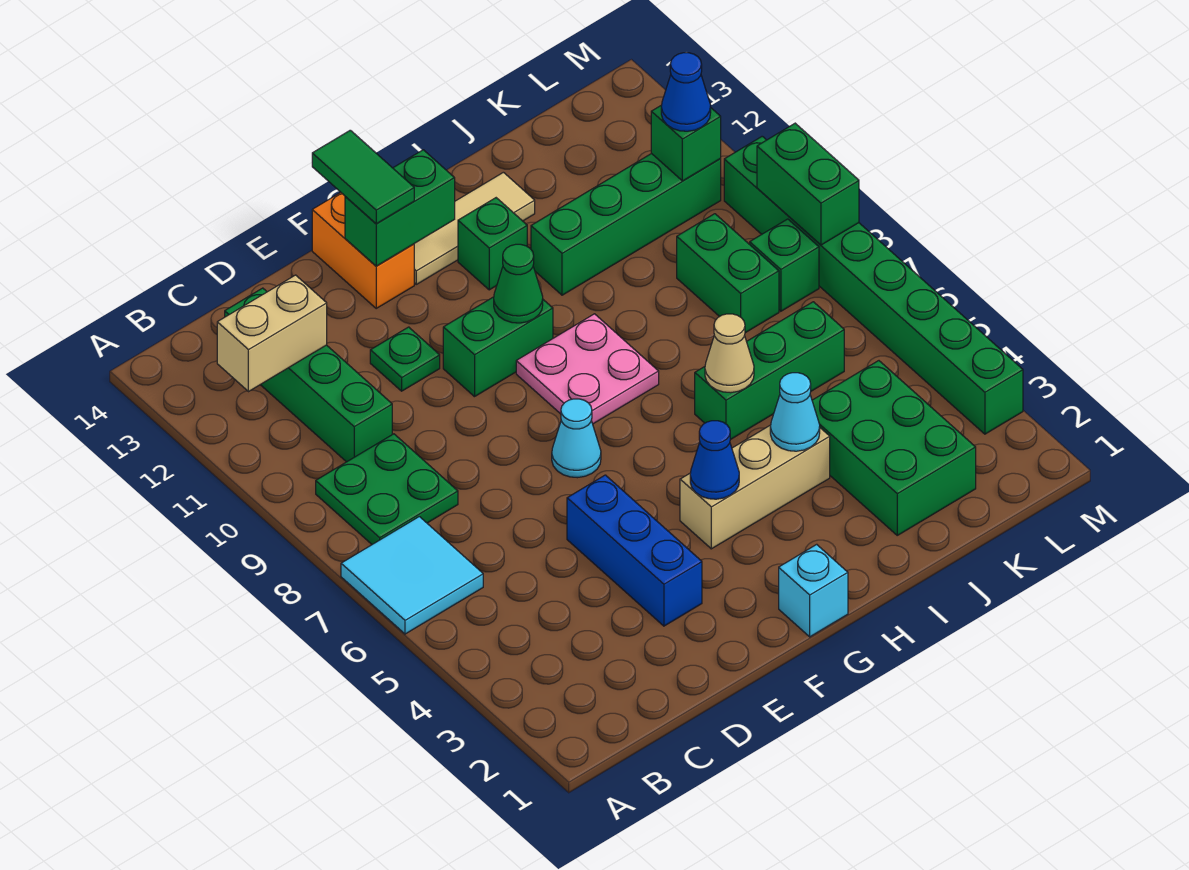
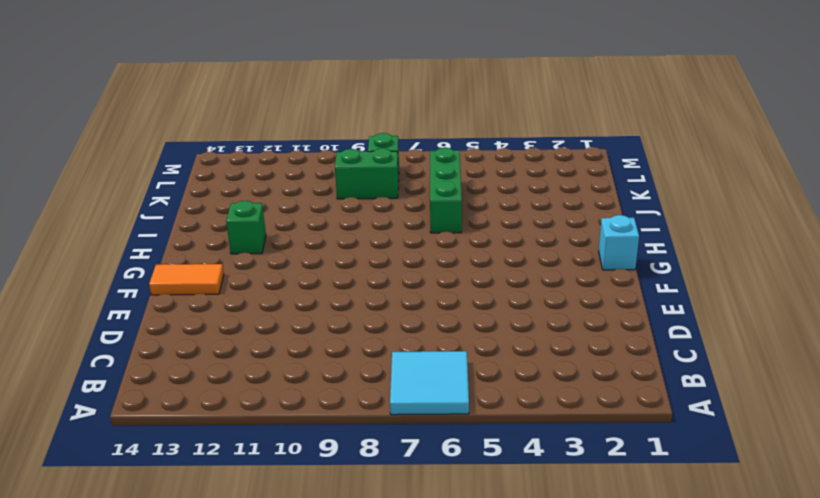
orange tile F13:F14 level 1 -> orange brick F13:F14 level 1
none -> green plate B8:C9 level 1
none -> green brick C10:C13 level 1
none -> blue brick E3:E5 level 1

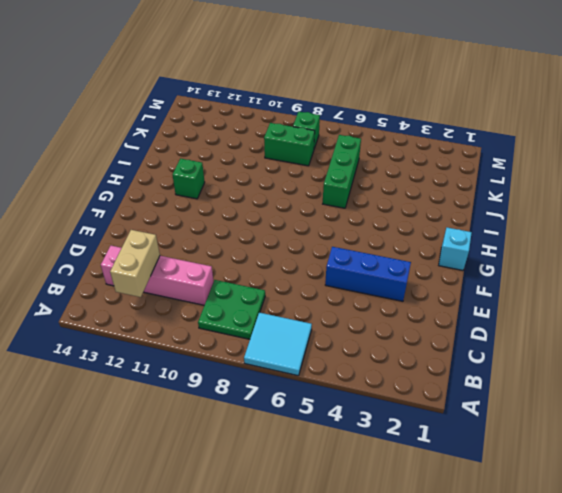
pink brick C10:C13 level 1 -> green brick C10:C13 level 1
none -> green plate E11 level 1
none -> cyan cone F7 level 1
none -> green brick F10:G10 level 1

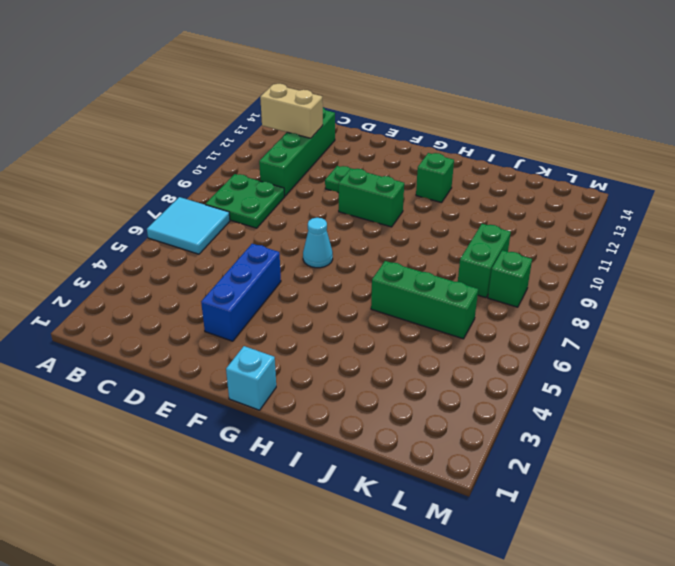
none -> orange brick F13:F14 level 1
none -> tan brick G4:I4 level 1
none -> pink plate G8:H9 level 1

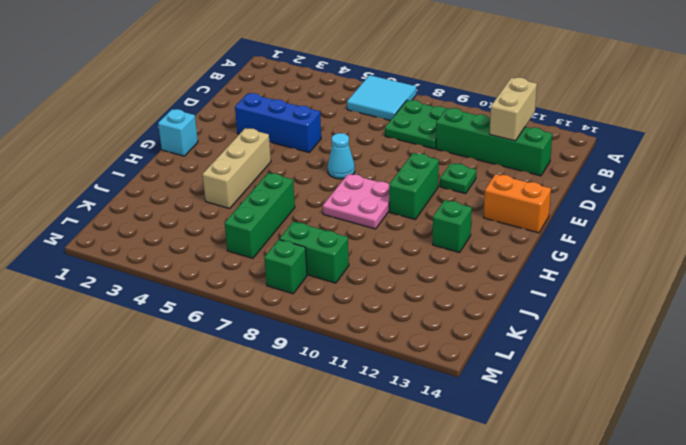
none -> tan tile G13:I13 level 1
none -> green brick I11:L11 level 1
none -> green brick J2:K4 level 1

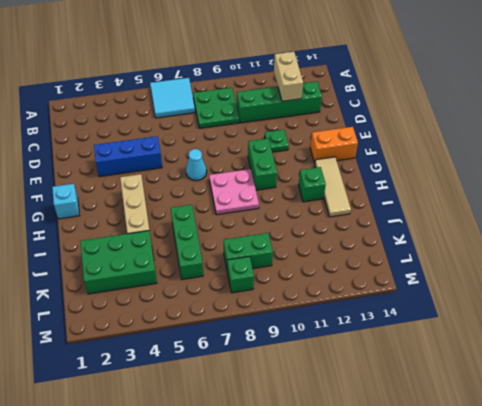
none -> green brick I11:L11 level 1
none -> green brick M3:M10 level 1
none -> green brick F13:G13 level 2

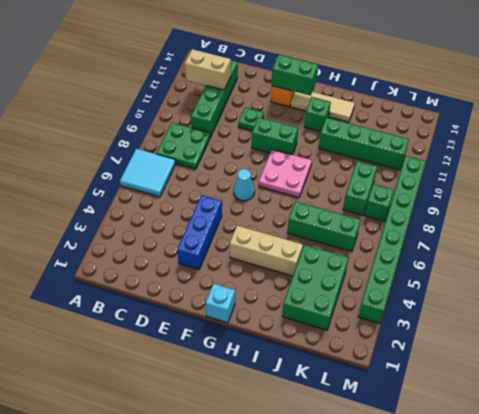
none -> blue cone G4 level 2
none -> green cone G10 level 2
none -> cyan cone I4 level 2

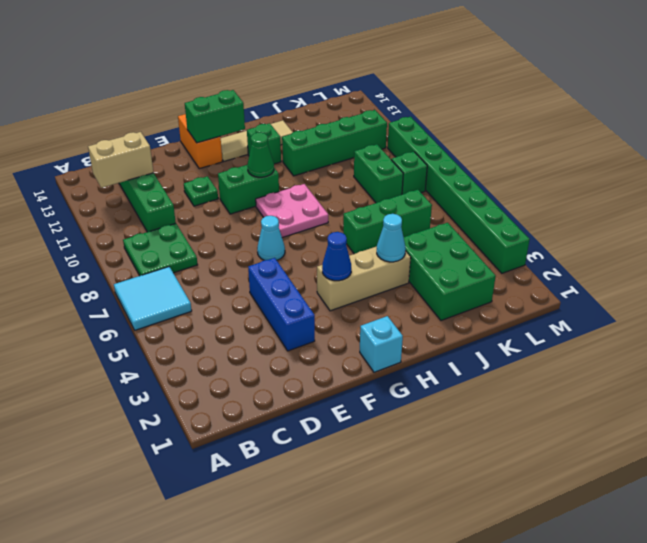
none -> tan cone I6 level 2
none -> green brick L11 level 2
none -> green brick M8:M9 level 2

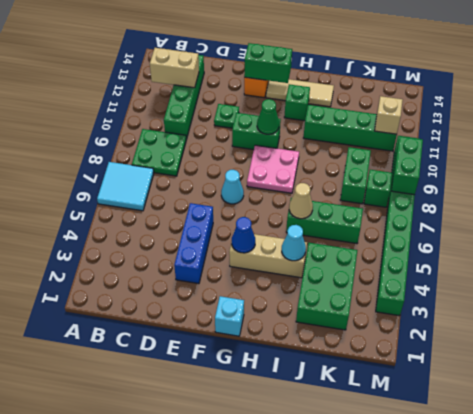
tan brick L11 level 2 -> green brick L11 level 2
none -> green tile F13:F14 level 3
none -> blue cone L11 level 3

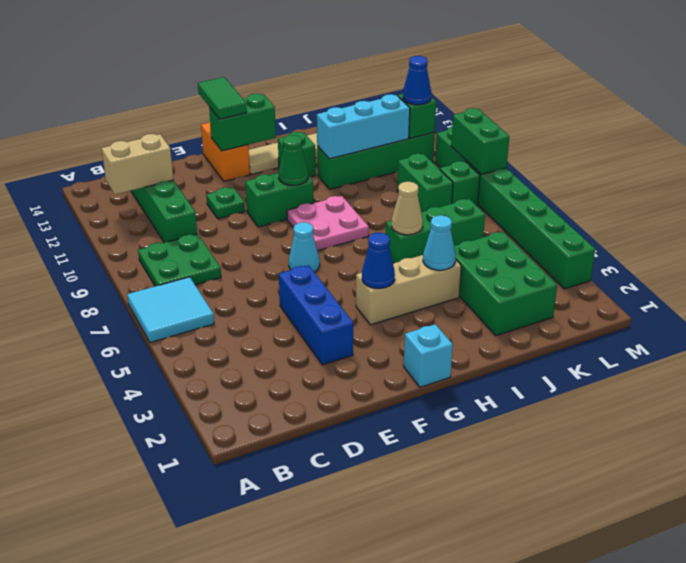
cyan brick I11:K11 level 2 -> none

